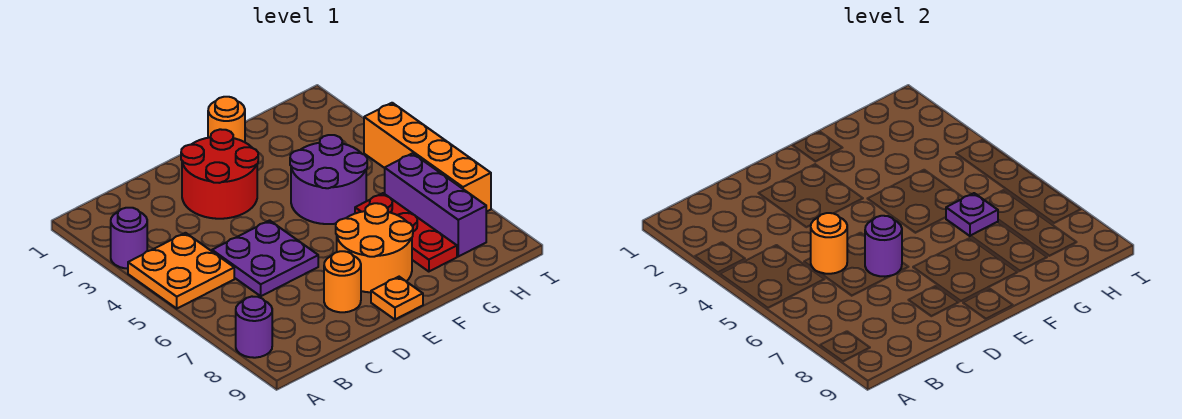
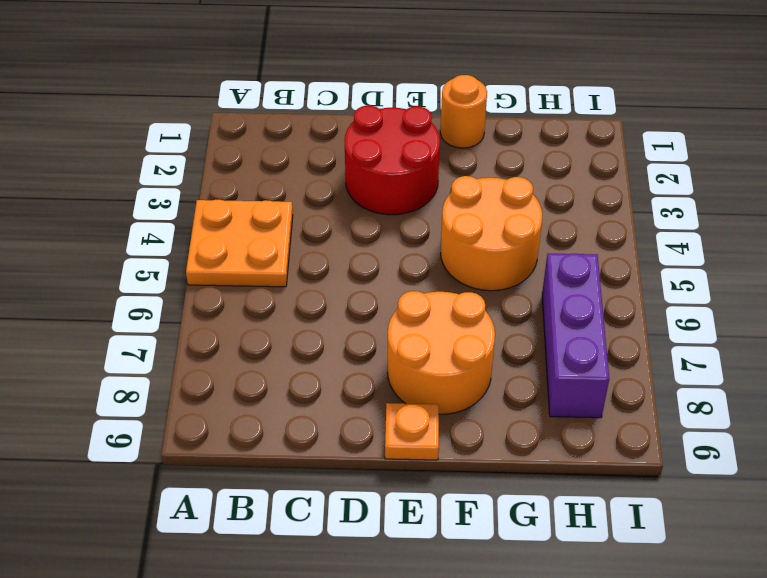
orange round brick F4:G5 level 1 -> purple round brick F4:G5 level 1
none -> purple round brick A3 level 1
none -> purple round brick A8 level 1
none -> purple plate C5:D6 level 1

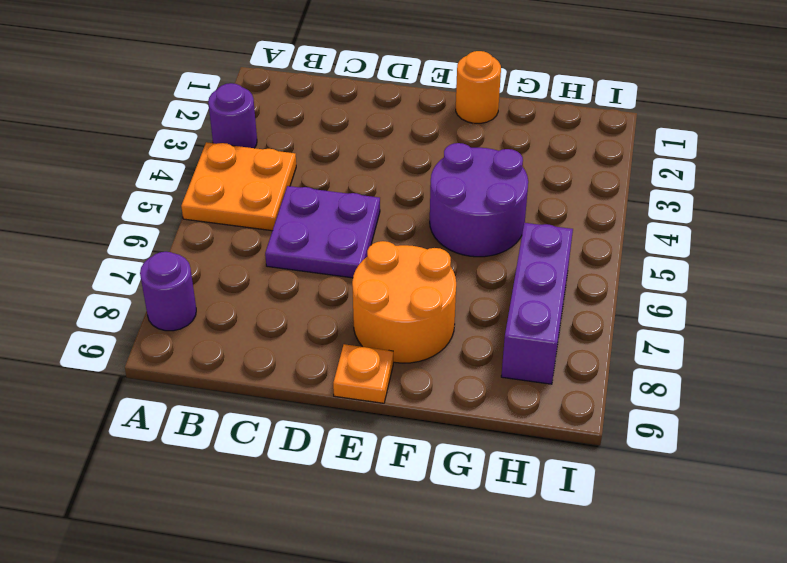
none -> red round brick D2:E3 level 1
none -> orange round brick D8 level 1
none -> red plate G6:G8 level 1

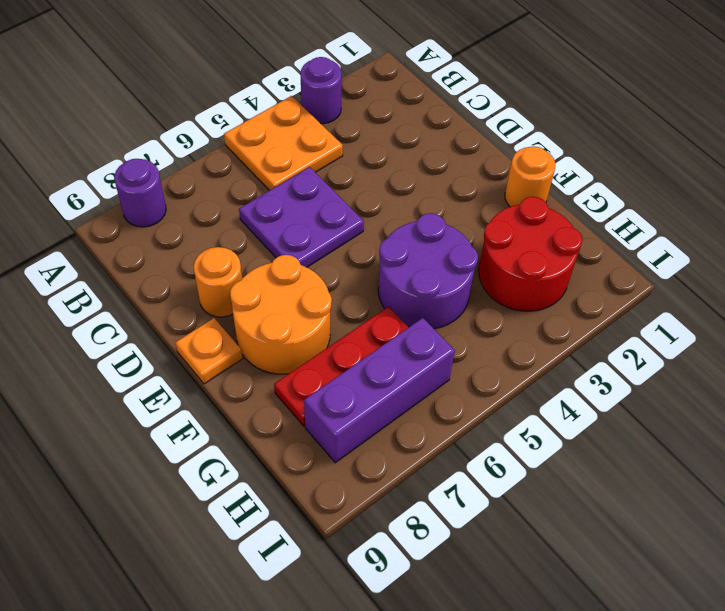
red round brick G2:H3 level 1 -> red round brick D2:E3 level 1
none -> orange brick I4:I7 level 1
none -> orange round brick C5 level 2
none -> purple round brick D6 level 2

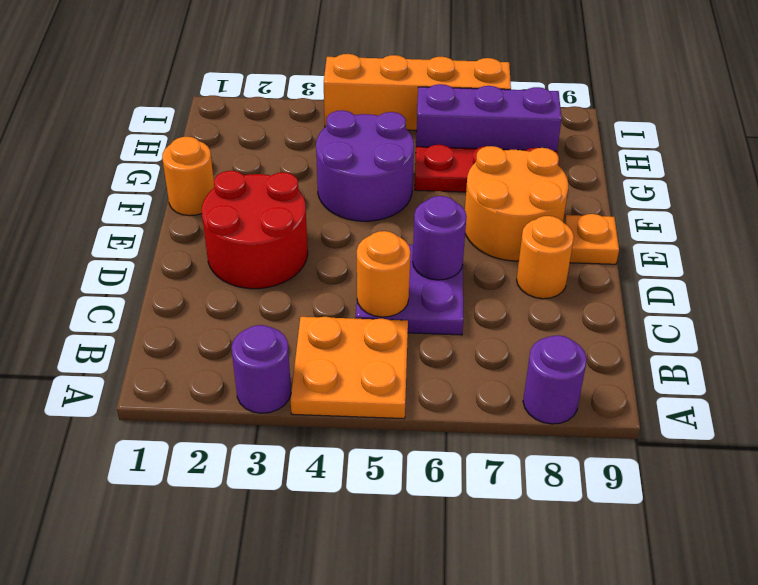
none -> purple plate G6 level 2

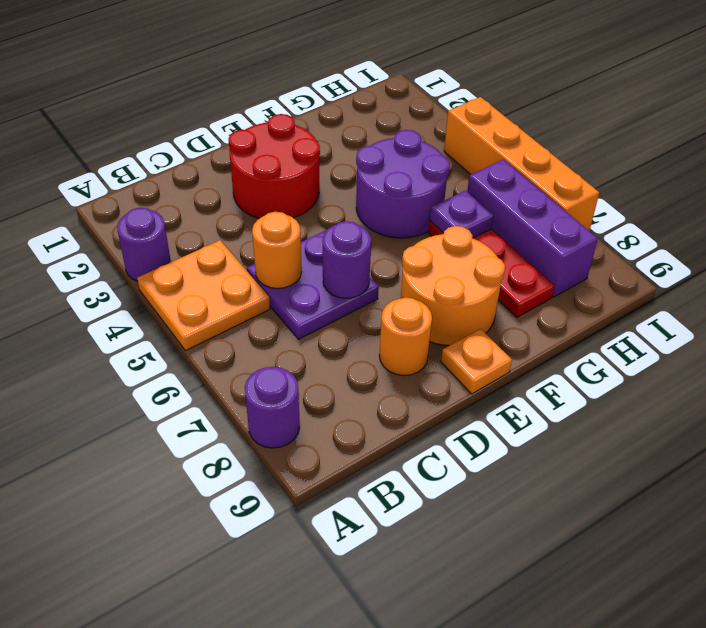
none -> orange round brick F1 level 1

